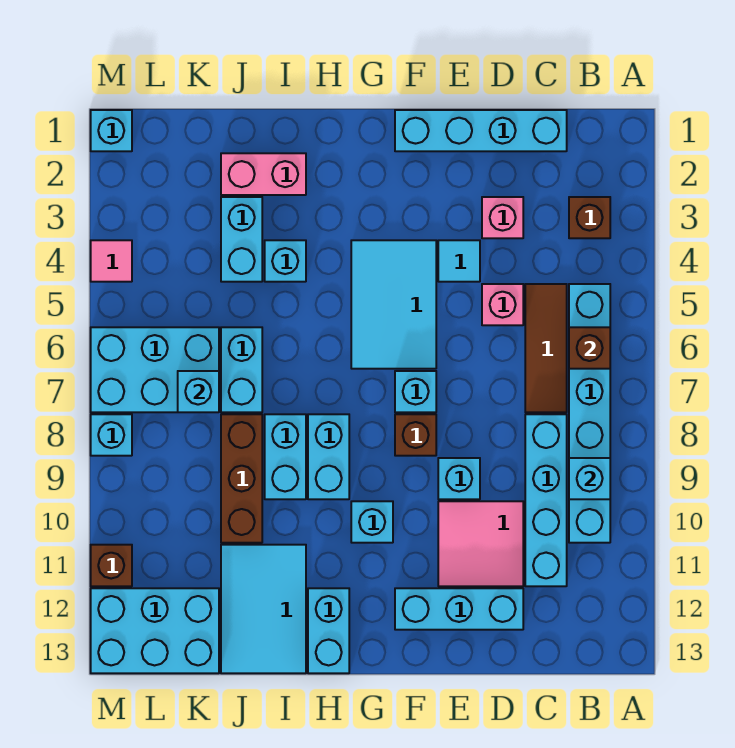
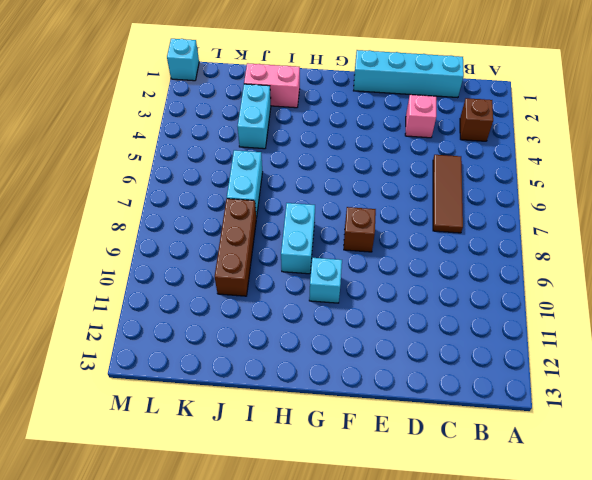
none -> cyan brick B5:B10 level 1
none -> cyan brick C8:C11 level 1
none -> pink brick D5 level 1
none -> pink tile D10:E11 level 1

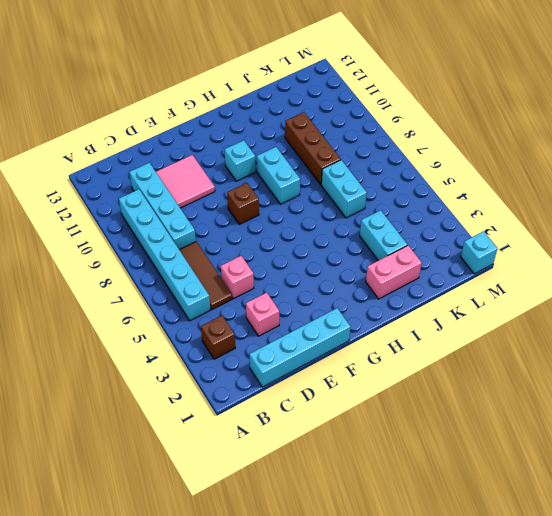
none -> cyan brick D12:F12 level 1
none -> cyan tile E4 level 1
none -> cyan brick E9 level 1
none -> cyan tile F4:G6 level 1

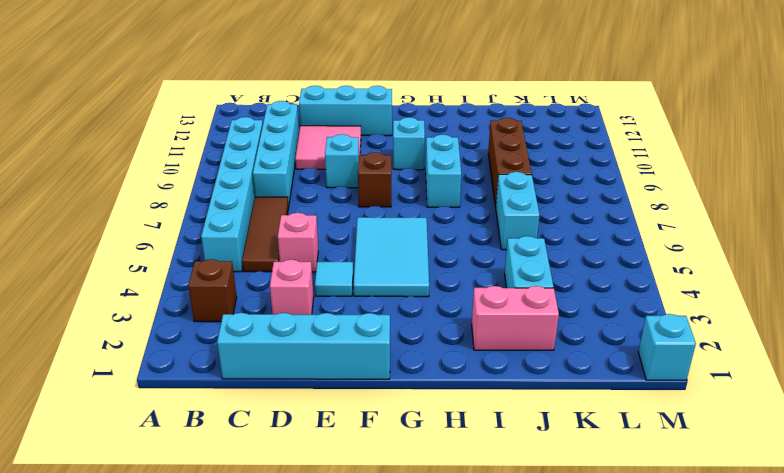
none -> cyan brick F7 level 1
none -> cyan brick H12:H13 level 1
none -> cyan brick I4 level 1
none -> cyan brick I8:I9 level 1

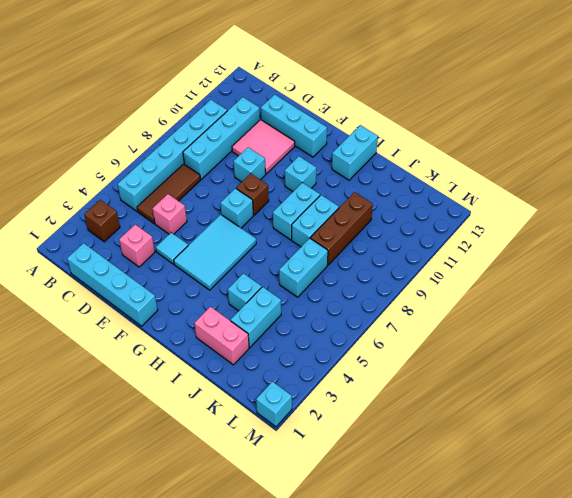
none -> cyan tile I11:J13 level 1
none -> cyan brick K6:M7 level 1
none -> cyan brick K12:M13 level 1
none -> pink tile M4 level 1

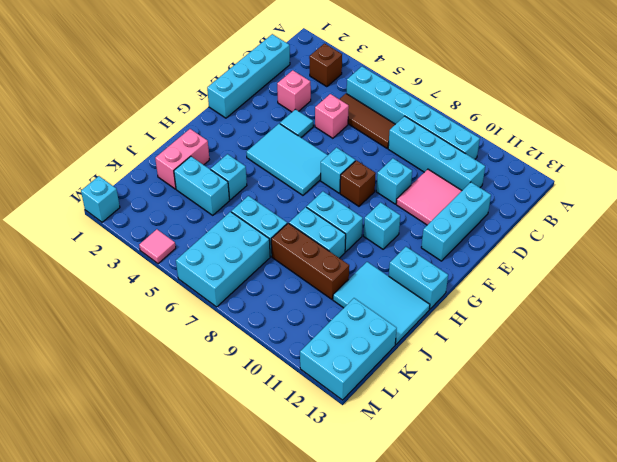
none -> cyan brick M8 level 1
none -> brown brick M11 level 1
none -> brown brick B6 level 2
none -> cyan brick B9 level 2

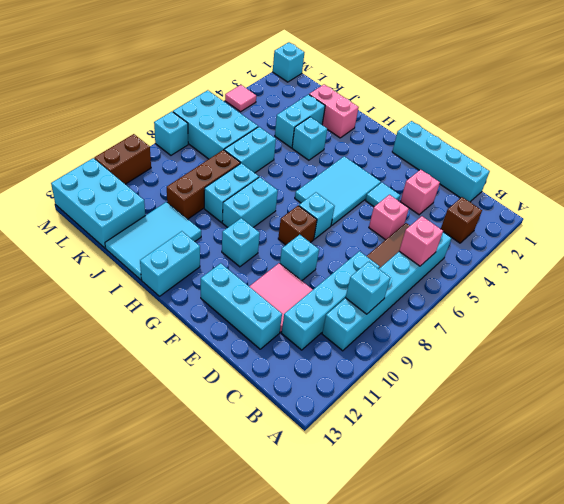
pink brick B6 level 2 -> brown brick B6 level 2
brown brick M10:M11 level 1 -> brown brick M11 level 1
none -> cyan brick K7 level 2

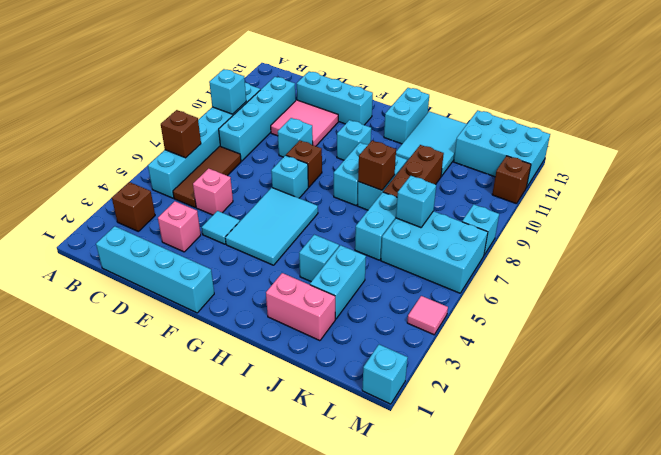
brown brick I8 level 2 -> none

